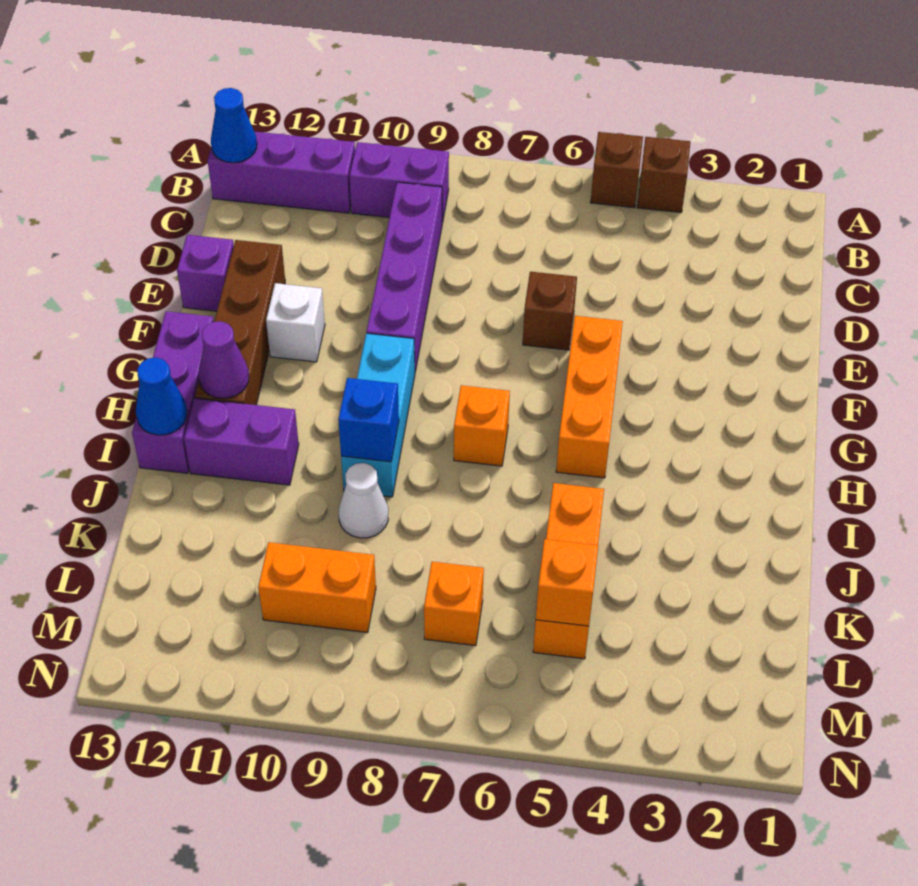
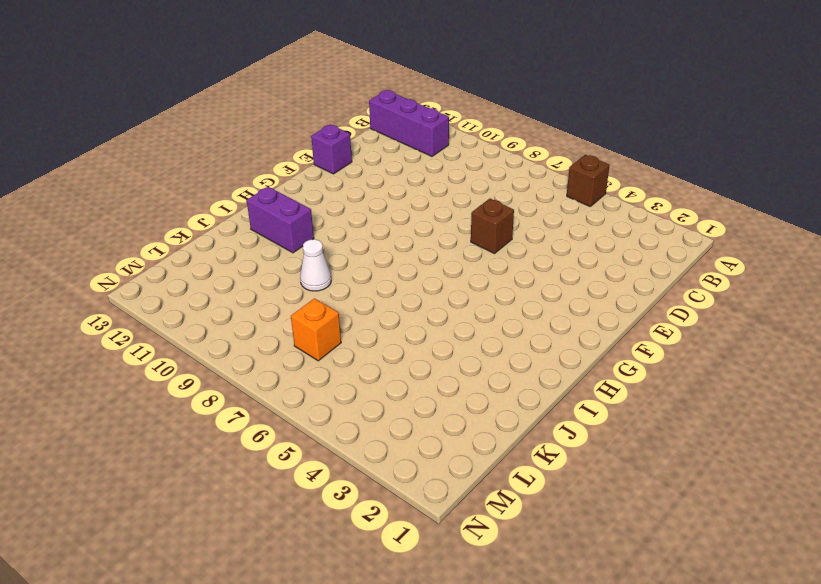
none -> brown brick A4 level 1
none -> purple brick B9:B10 level 1
none -> purple brick C9:F9 level 1

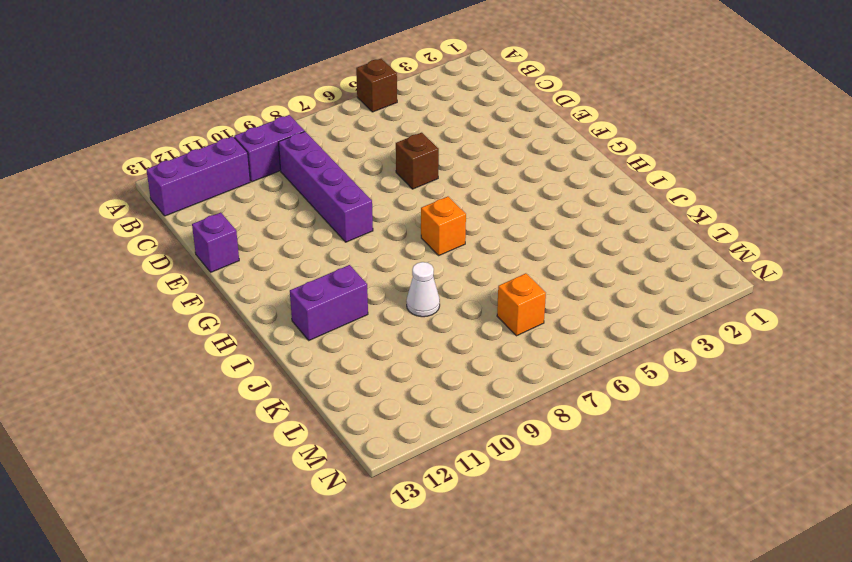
none -> brown brick A4 level 1
none -> brown brick E12:H12 level 1
none -> orange brick F5:H5 level 1

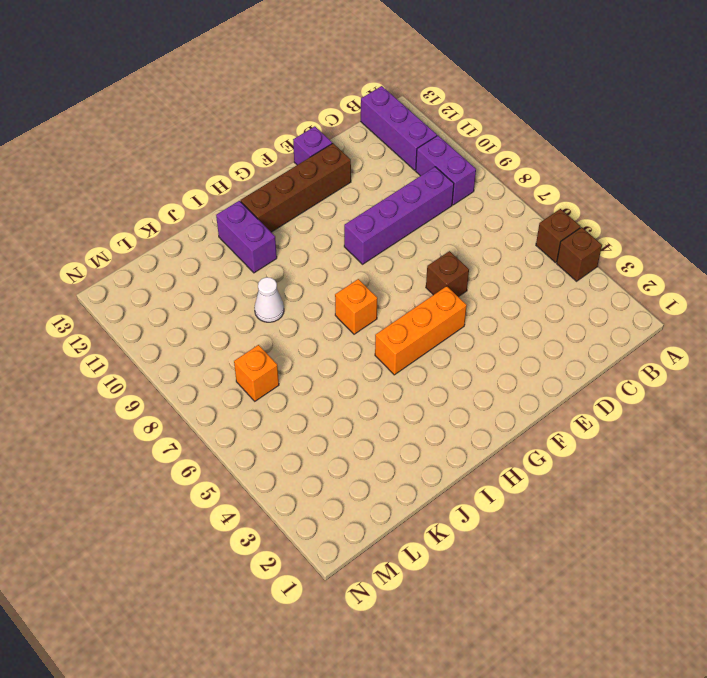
none -> white brick F11 level 1
none -> cyan brick G9:I9 level 1
none -> purple brick G13:I13 level 1

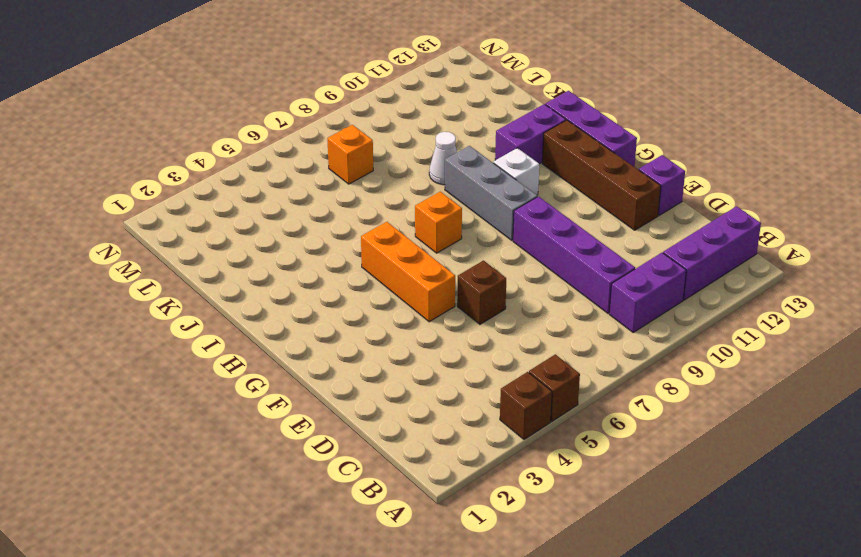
grey brick G9:I9 level 1 -> cyan brick G9:I9 level 1
white brick H10 level 1 -> white brick F11 level 1
none -> orange brick J5:L5 level 1
none -> orange brick L9:L10 level 1
none -> blue cone B13 level 2

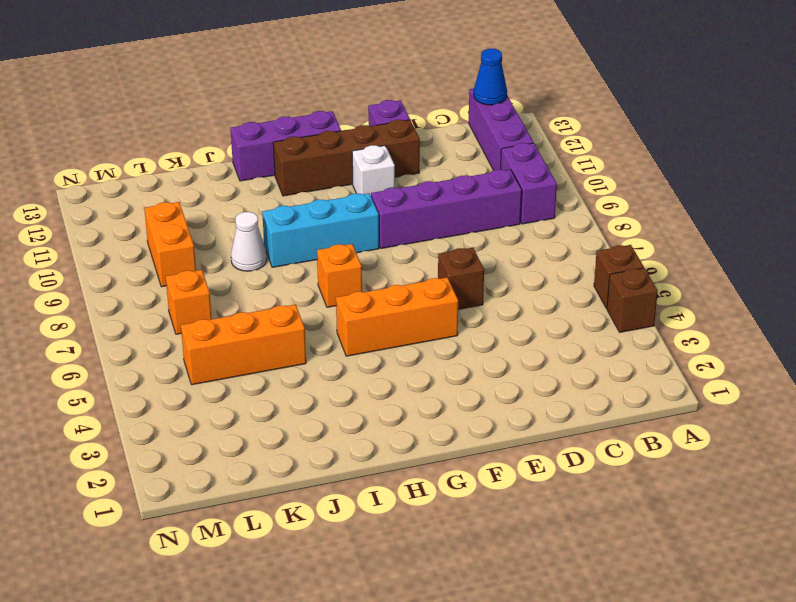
none -> purple brick I11:I12 level 1
none -> purple cone H12 level 2
none -> blue brick I9 level 2

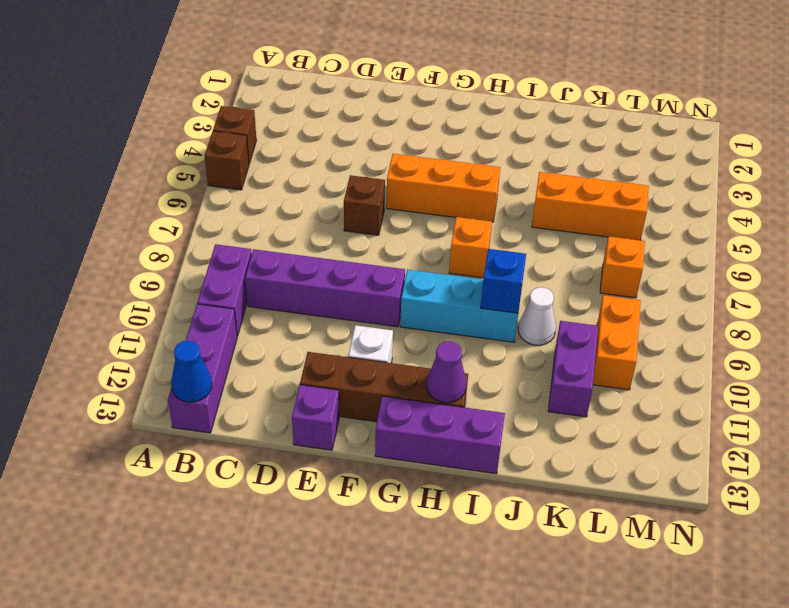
purple brick K10:K11 level 1 -> purple brick I11:I12 level 1
none -> blue cone I13 level 2
none -> orange brick L5 level 2

